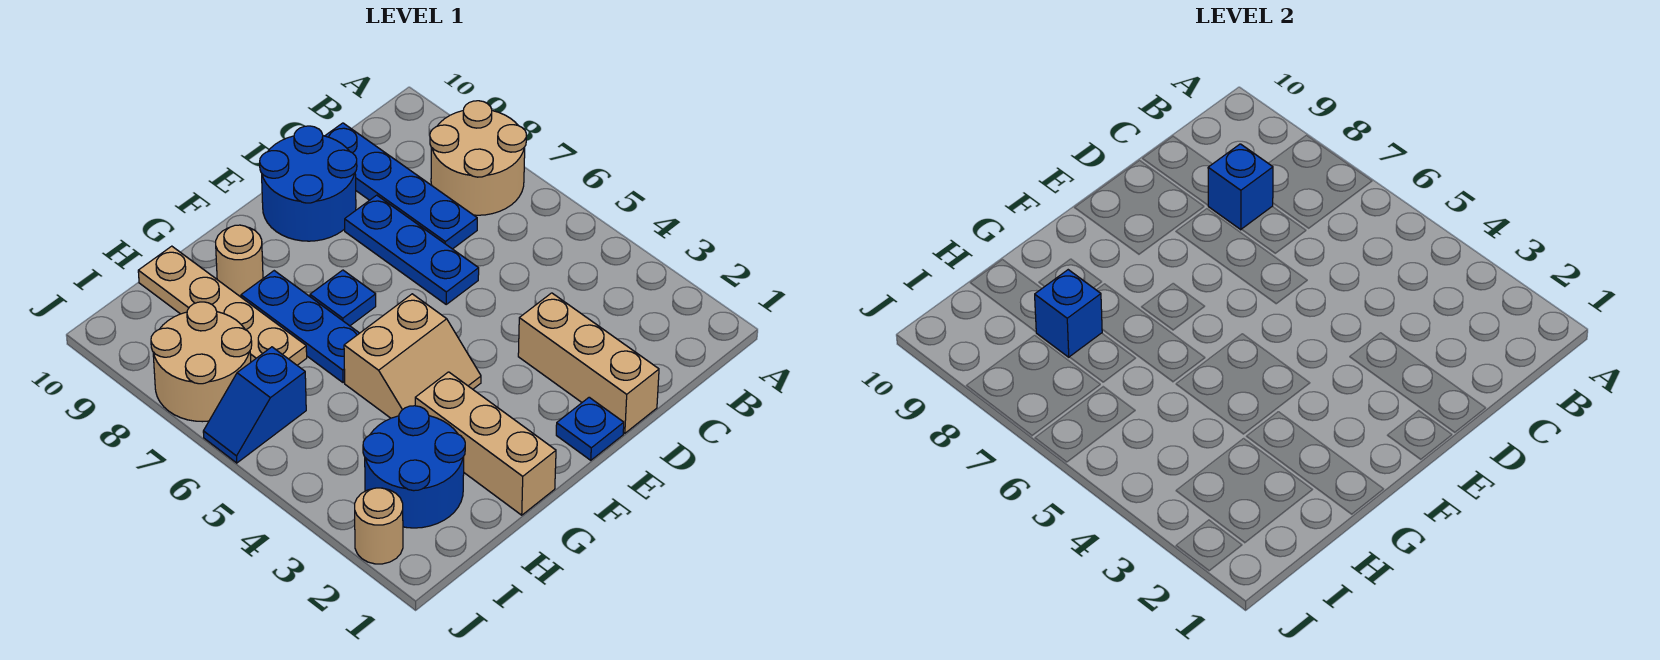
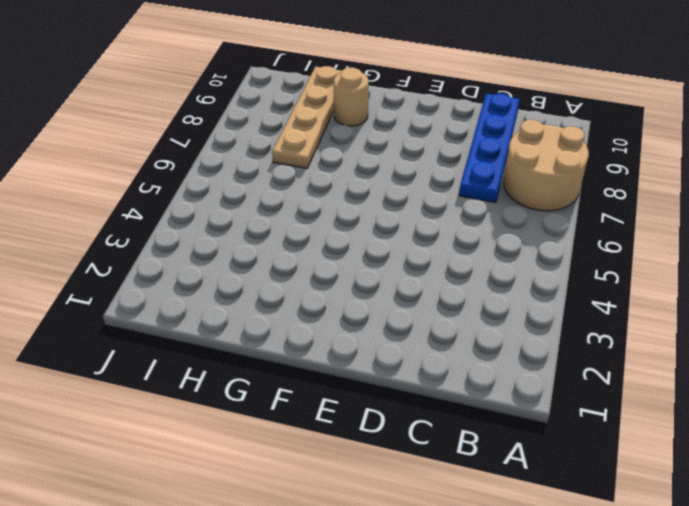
none -> tan brick D1:D3 level 1
none -> blue plate D6:D8 level 1
none -> blue round brick D9:E10 level 1

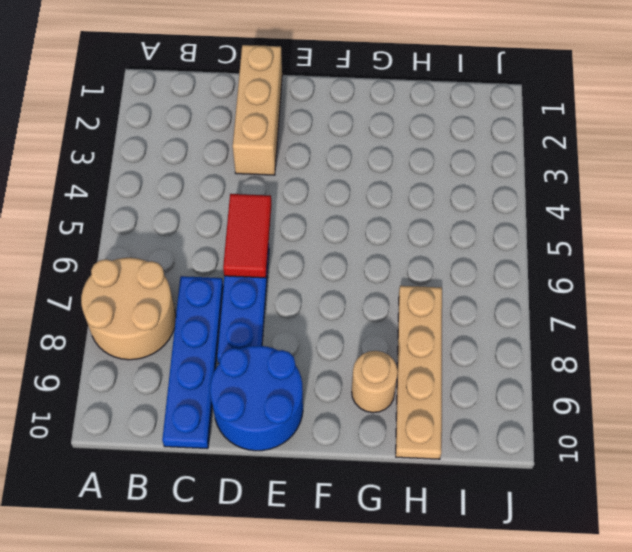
red tile D5:D6 level 2 -> none
none -> blue plate E1 level 1
none -> tan slope F4:G5 level 1 top 5
none -> blue plate F7 level 1

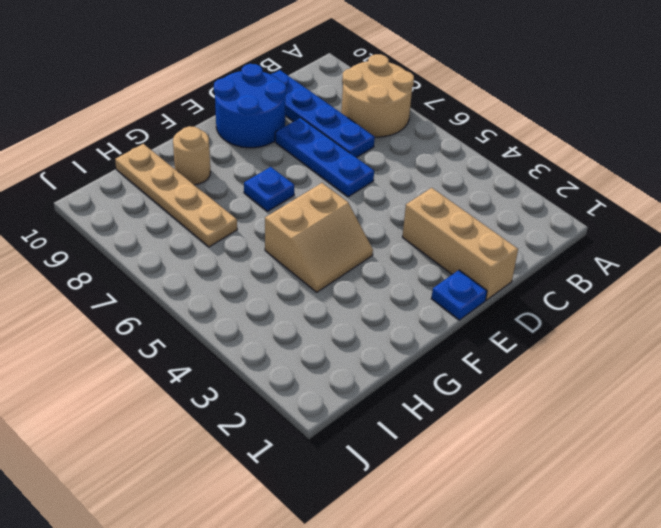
none -> tan brick G1:G3 level 1
none -> blue plate G6:G8 level 1
none -> blue round brick H2:I3 level 1

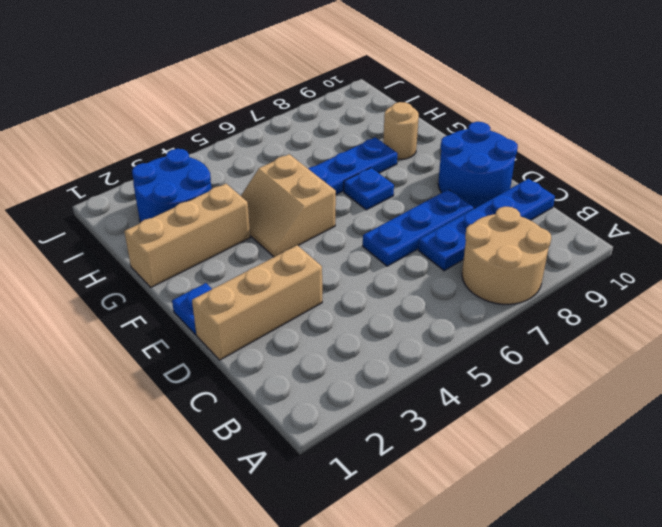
none -> tan plate H7:H10 level 1
none -> blue slope I6:J6 level 1 top I
none -> tan round brick I7:J8 level 1

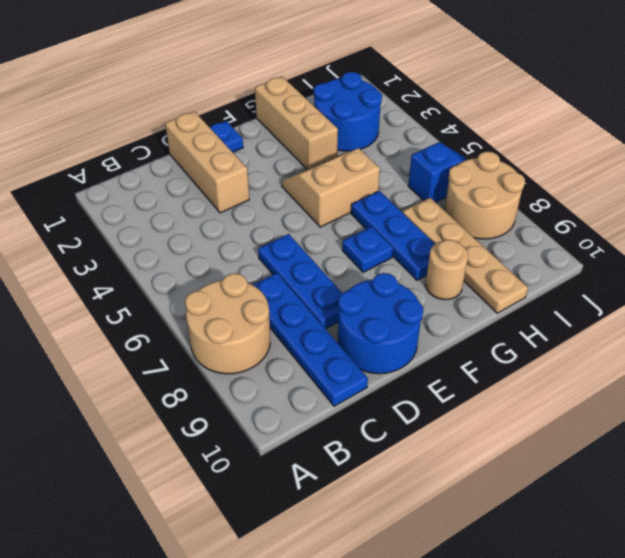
none -> tan round brick J2 level 1
none -> blue brick C8 level 2
none -> blue brick H8 level 2

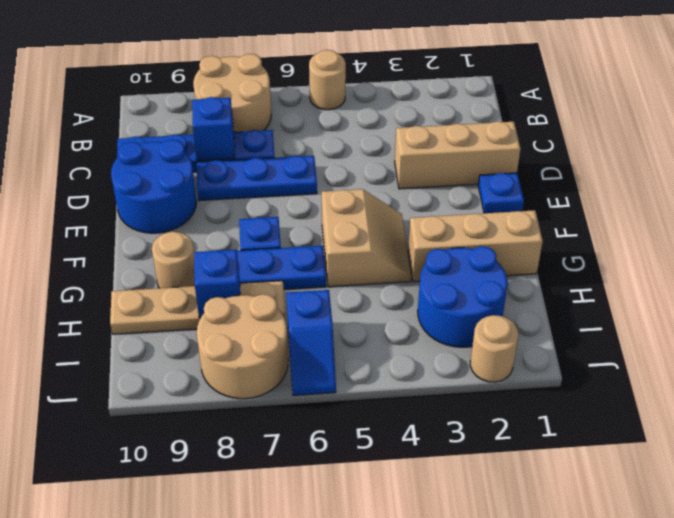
tan round brick A5 level 1 -> none

